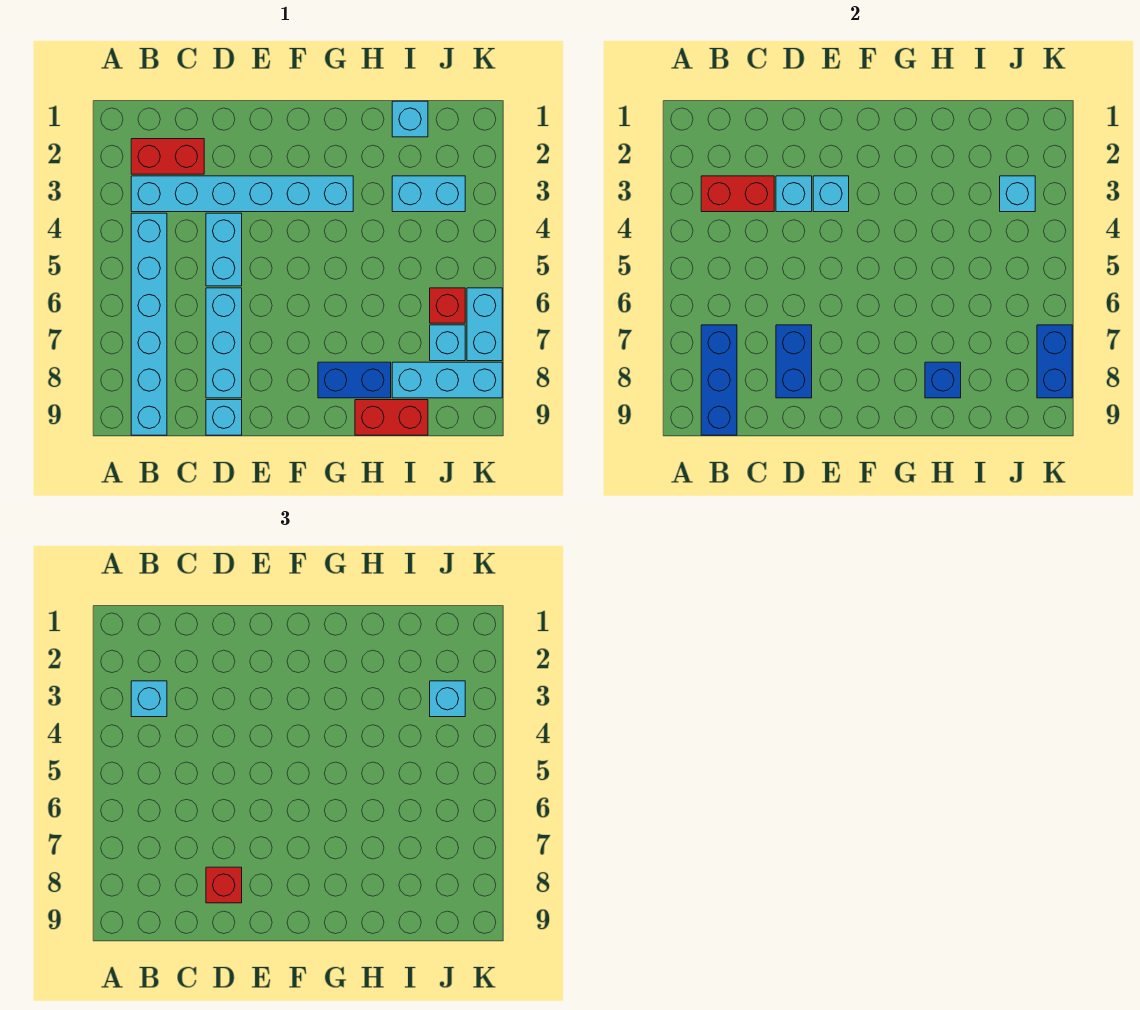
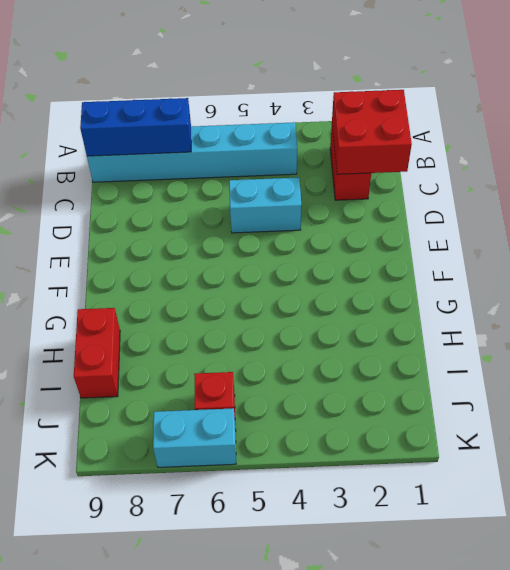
red brick B1:C2 level 2 -> none
none -> cyan brick B3:G3 level 1
none -> cyan brick D6:D8 level 1
none -> cyan brick D9 level 1

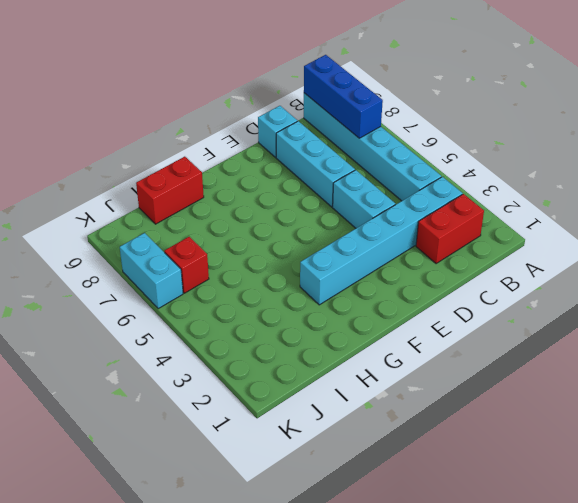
none -> blue brick G8:H8 level 1
none -> cyan brick I1 level 1
none -> cyan brick I3:J3 level 1

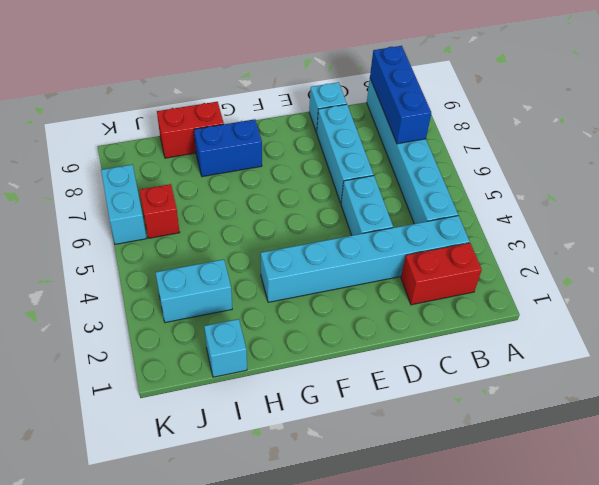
none -> cyan brick I8:K8 level 1
none -> cyan brick J7 level 1
none -> red brick B3:C3 level 2

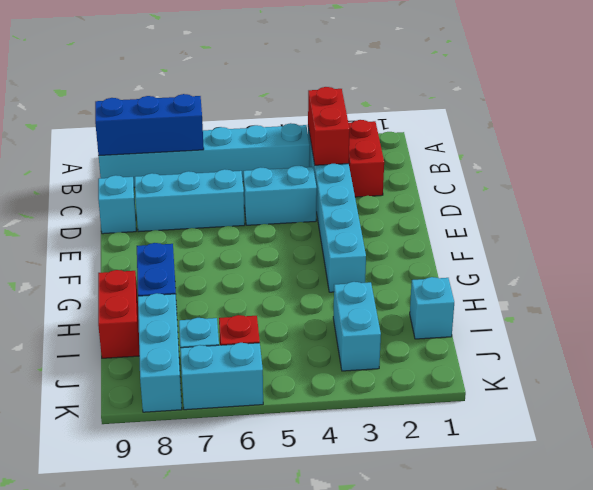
none -> cyan brick D3 level 2
none -> blue brick D7:D8 level 2
none -> cyan brick E3 level 2

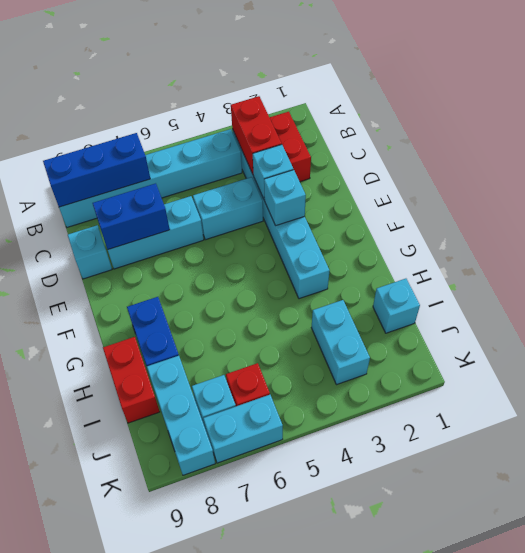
none -> blue brick H8 level 2
none -> cyan brick J3 level 2
none -> blue brick K7:K8 level 2

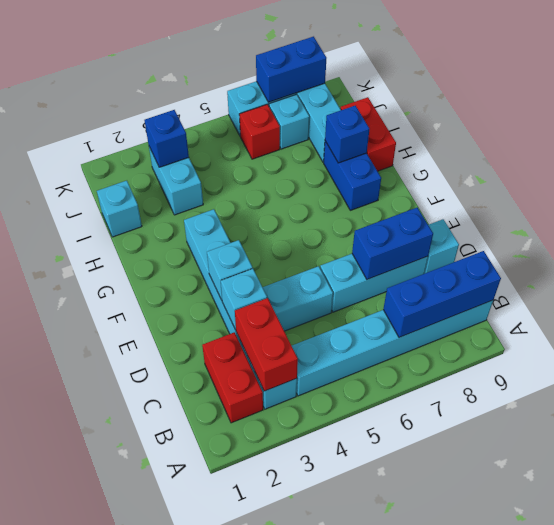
blue brick J3 level 2 -> cyan brick J3 level 2
none -> cyan brick B3 level 3
none -> red brick D8 level 3
none -> cyan brick J3 level 3

